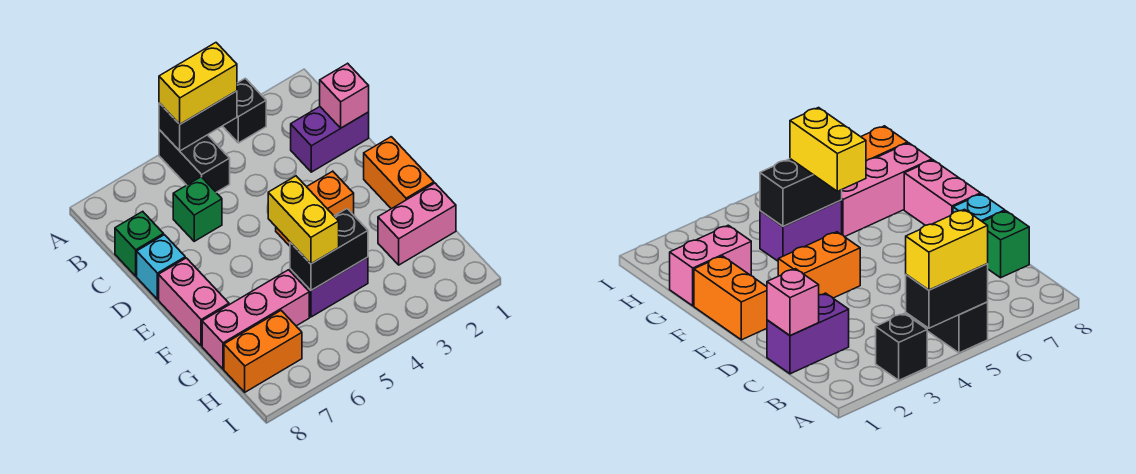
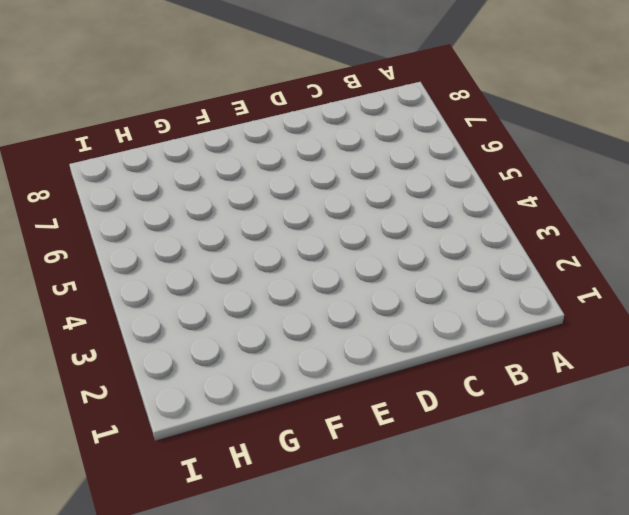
none -> black brick A3 level 1
none -> black brick A5:B5 level 1
none -> purple brick C1:C2 level 1

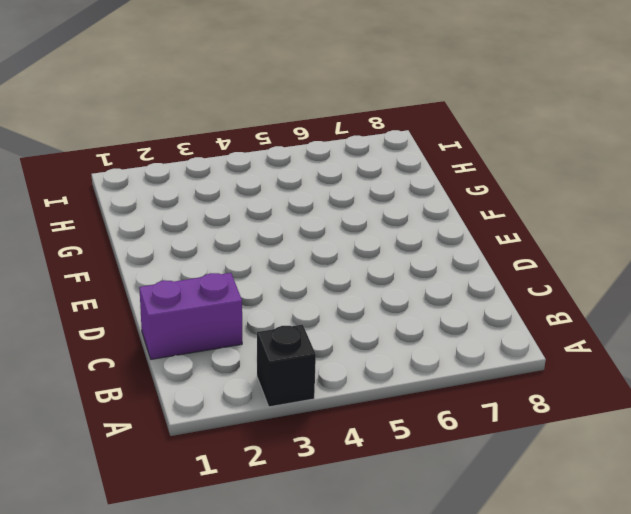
none -> black brick A5:B5 level 1
none -> green brick C6 level 1
none -> green brick C8 level 1

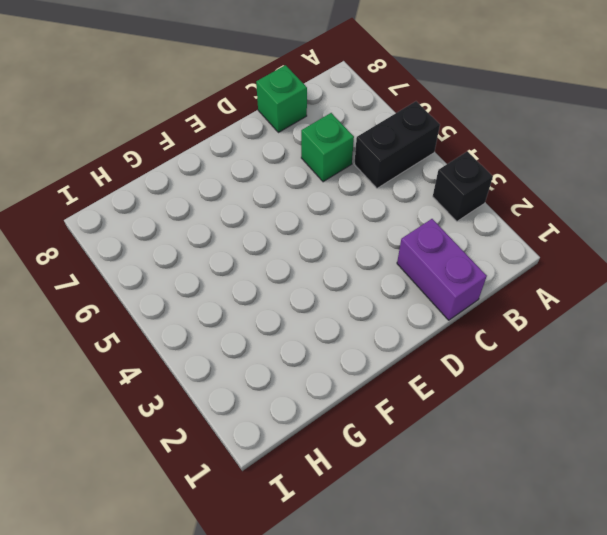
none -> cyan brick D8 level 1
none -> orange brick E1:F1 level 1
none -> orange brick E3:E4 level 1

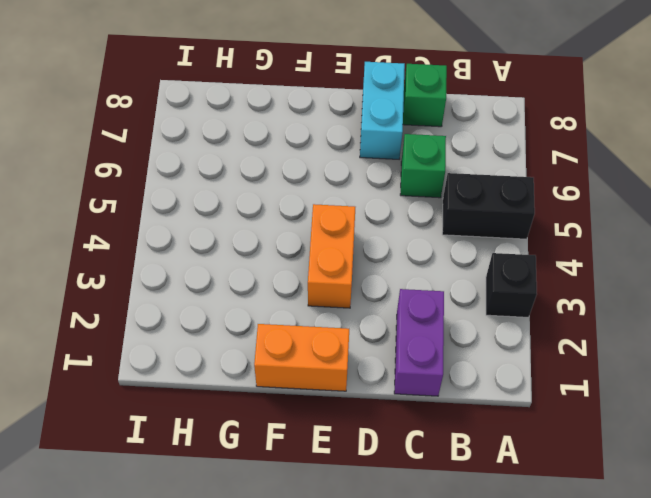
cyan brick D7:D8 level 1 -> cyan brick D8 level 1
none -> pink brick E8:F8 level 1
none -> pink brick G1:G2 level 1
none -> purple brick G4:G5 level 1

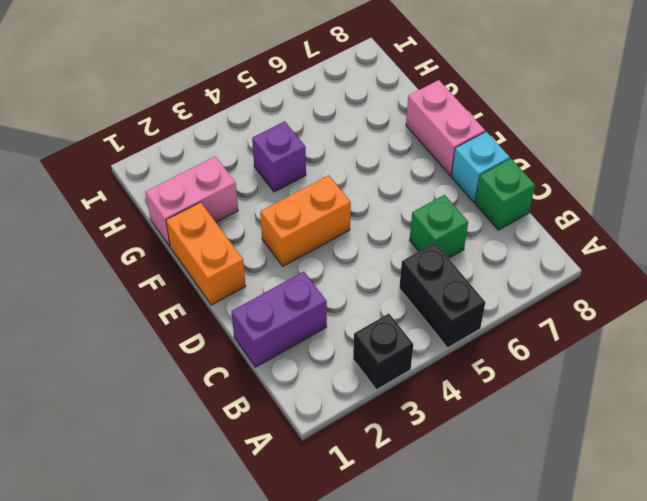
purple brick G4 level 1 -> purple brick G4:G5 level 1
none -> pink brick G6:G8 level 1
none -> orange brick H7:H8 level 1
none -> black brick A4:A5 level 2

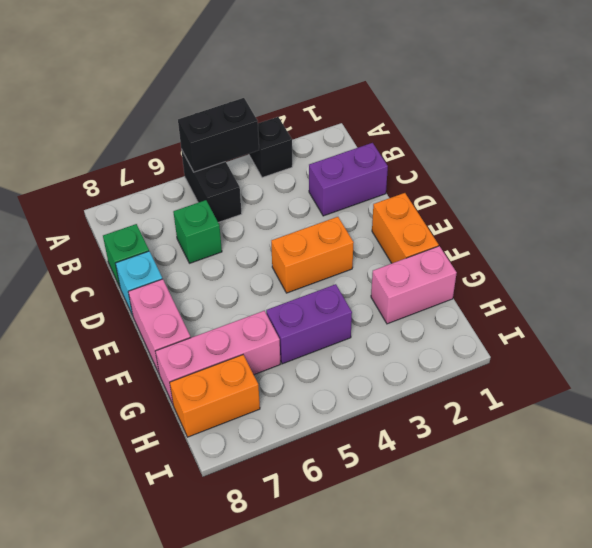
none -> pink brick C1 level 2
none -> black brick G4:G5 level 2
none -> yellow brick A4:A5 level 3

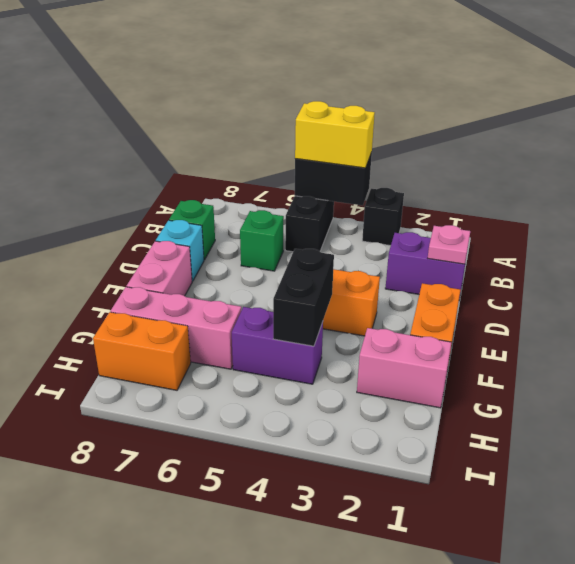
pink plate C1 level 2 -> pink brick C1 level 2
black brick F4:G4 level 2 -> black brick G4:G5 level 2
none -> yellow brick F5:G5 level 3

